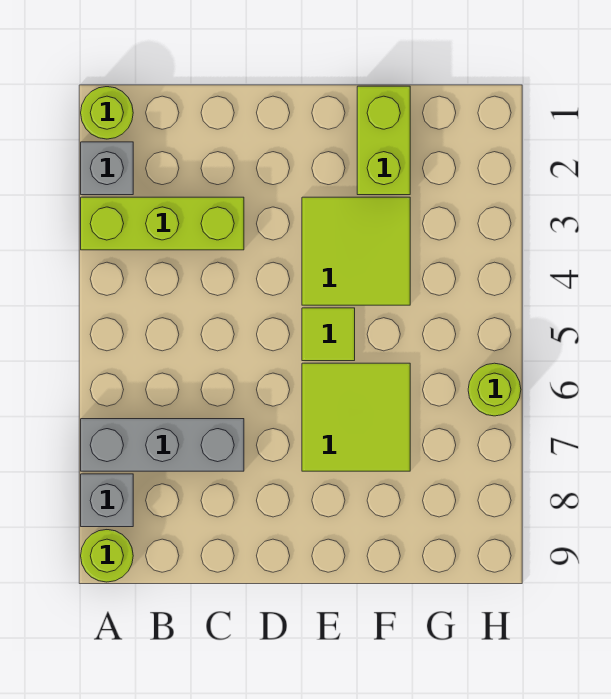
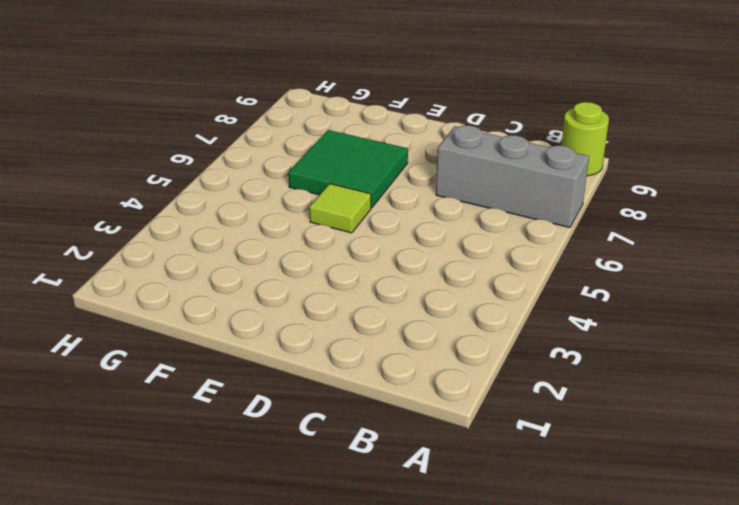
green tile E6:F7 level 1 -> lime tile E6:F7 level 1
none -> lime round brick A1 level 1
none -> grey brick A2 level 1

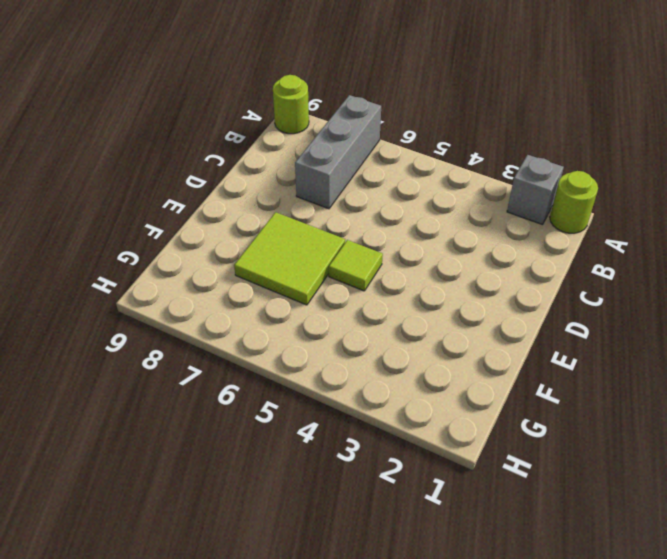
none -> lime brick A3:C3 level 1
none -> grey brick A8 level 1

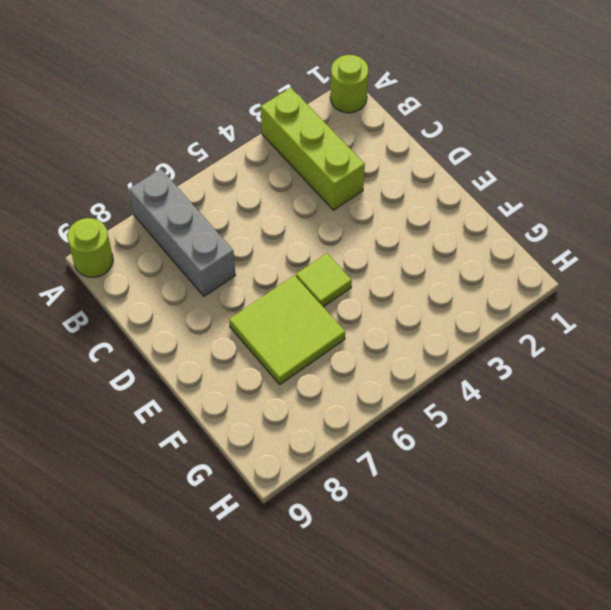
none -> grey brick A2 level 1
none -> grey brick A8 level 1

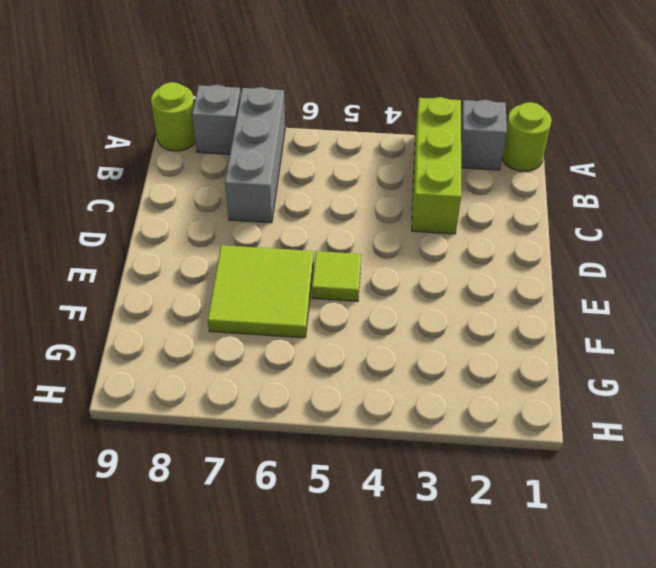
none -> lime tile E3:F4 level 1
none -> lime brick F1:F2 level 1

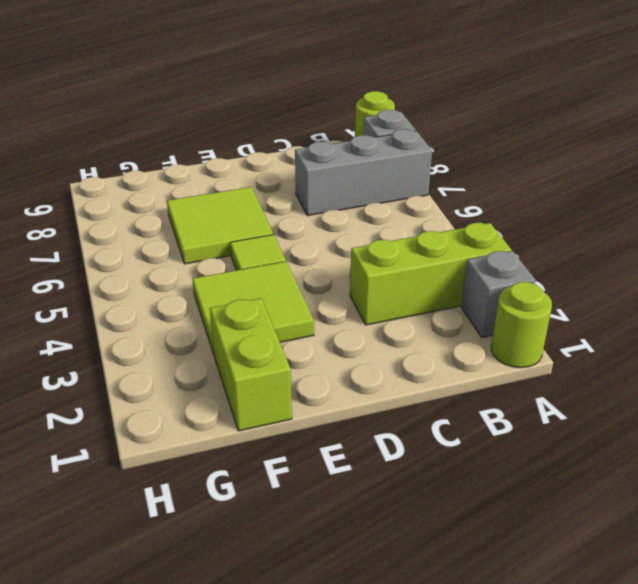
none -> lime round brick H6 level 1

